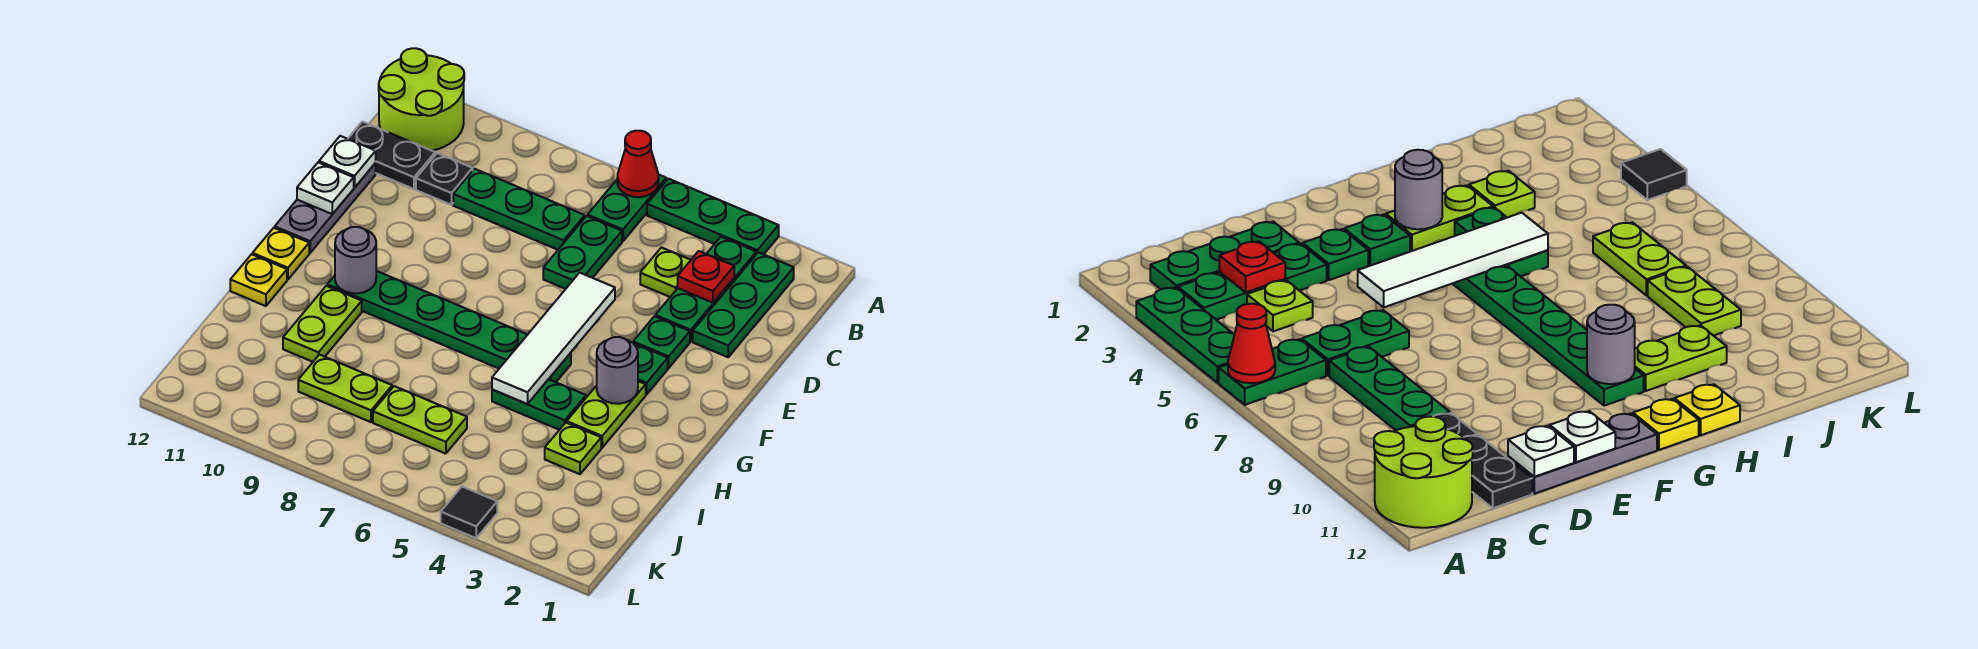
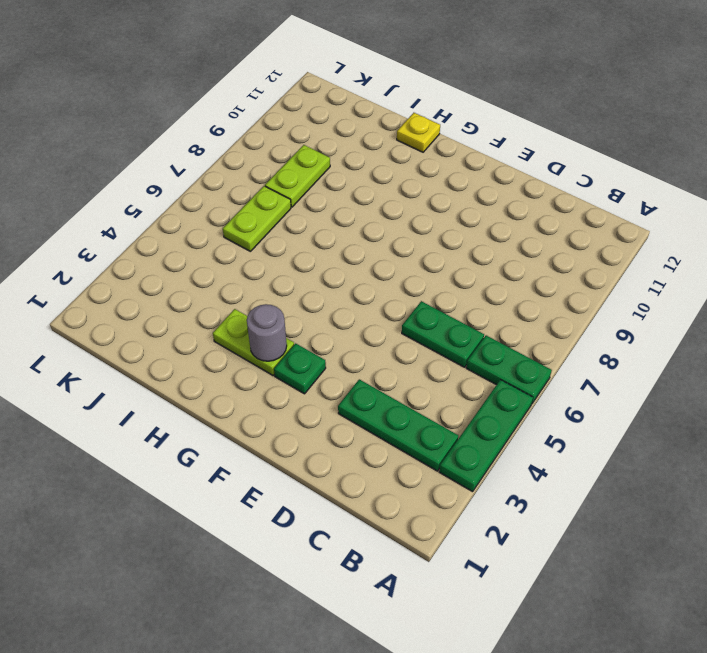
none -> lime round brick A11:B12 level 1
none -> green plate B2:D2 level 1
none -> lime plate C4 level 1
none -> green plate C7:C9 level 1

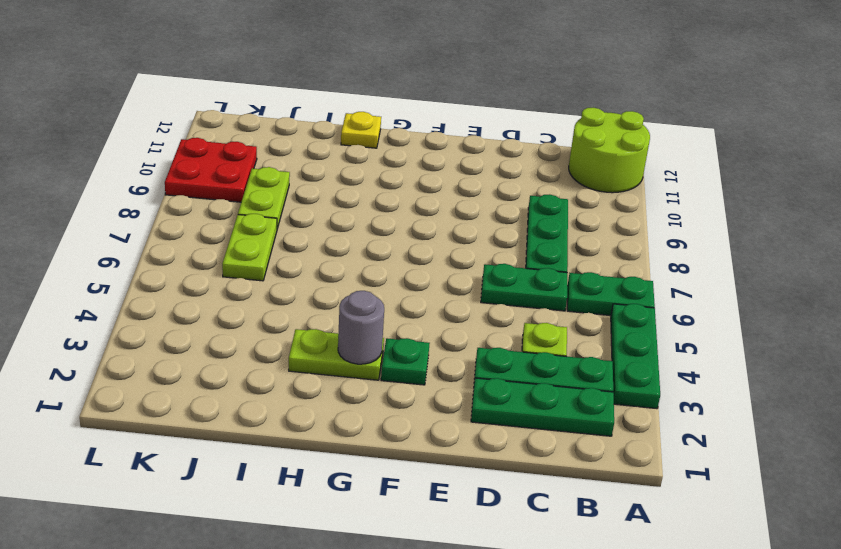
red plate K9:L10 level 1 -> none
none -> black plate C10 level 1
none -> black plate C11:C12 level 1
none -> grey plate D12:F12 level 1
none -> green plate E3 level 1

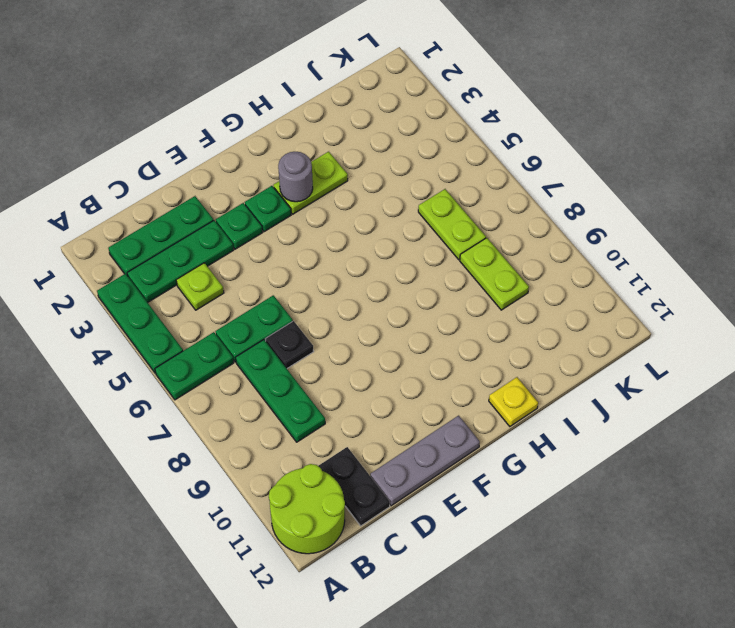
black plate D7 level 1 -> black plate C10 level 1
none -> green plate G5:G10 level 1
none -> yellow plate G12 level 1
none -> green plate H4:H5 level 1
none -> lime plate H10:I10 level 1

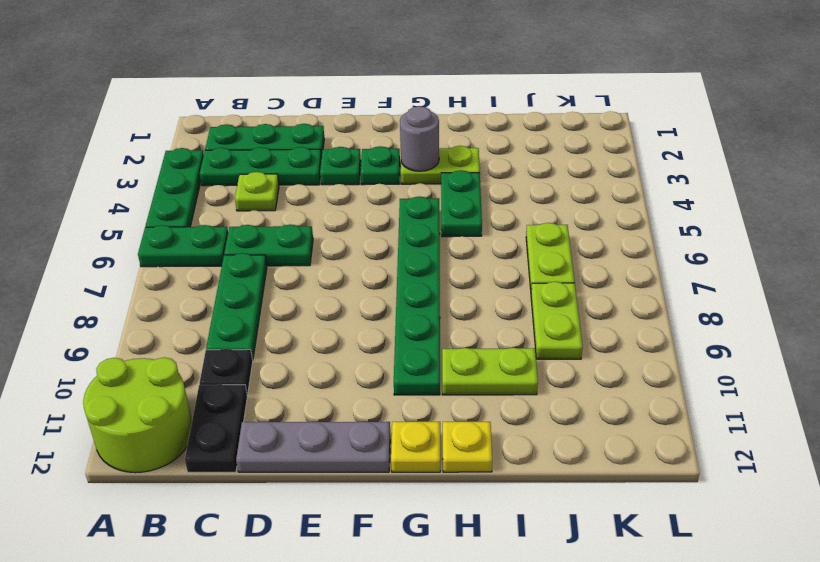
none -> lime plate I3 level 1
none -> black tile L4 level 1
none -> red cone A6 level 2
none -> red plate C3 level 2

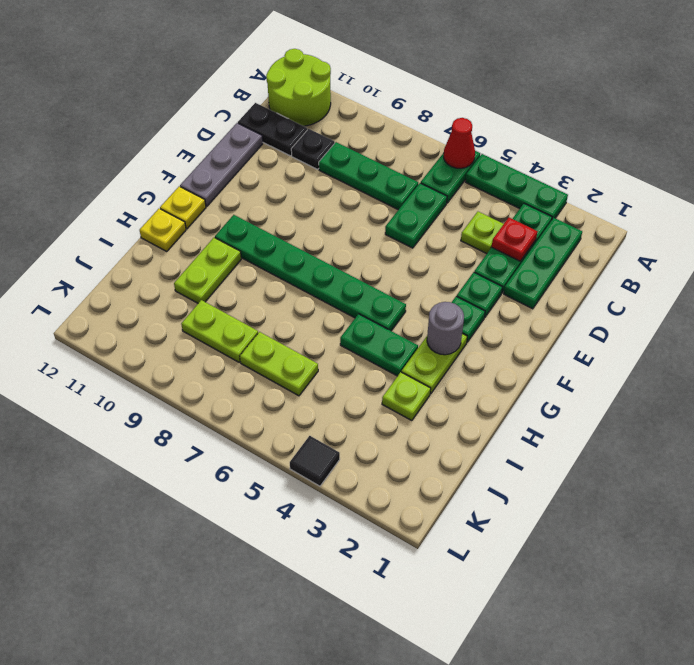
none -> white plate D12 level 2
none -> white tile E5:H5 level 2
none -> white plate E12 level 2
none -> grey round brick G10 level 2

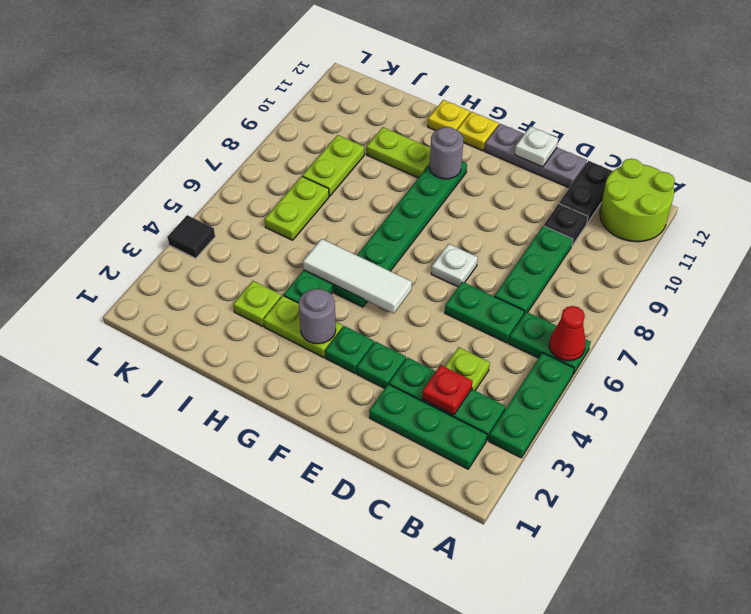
white plate E7 level 1 -> white plate D12 level 2
white tile F5:H5 level 2 -> white tile E5:H5 level 2

